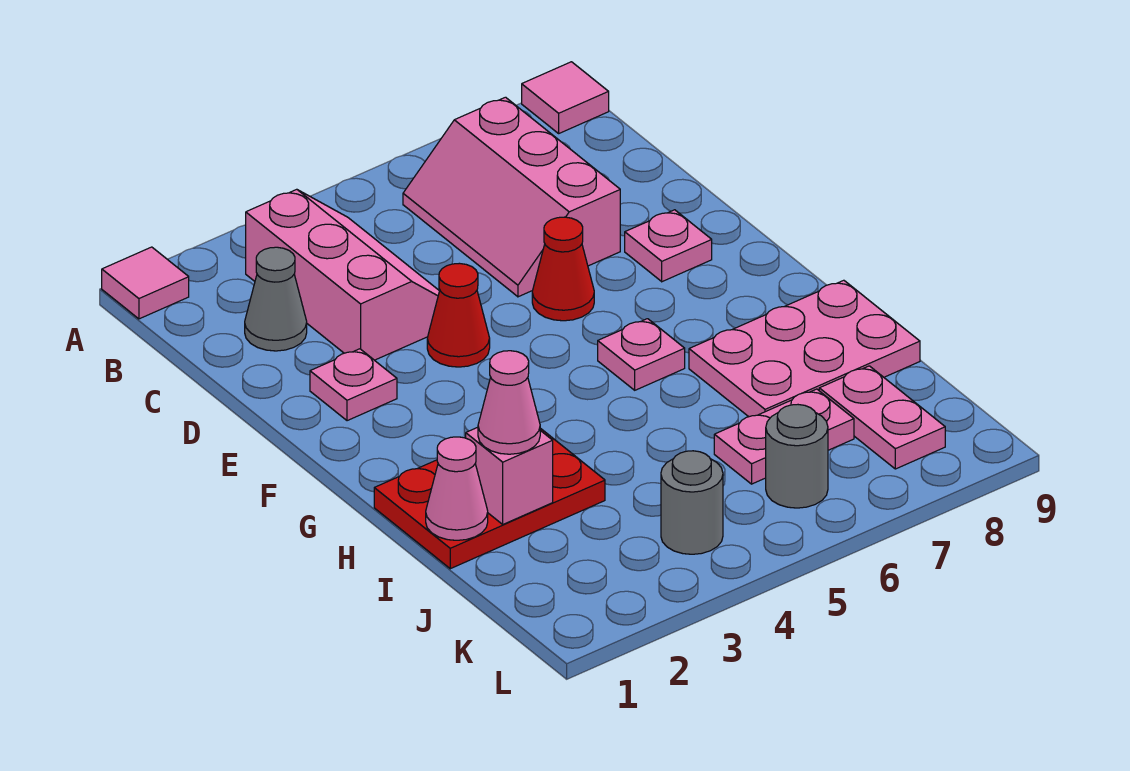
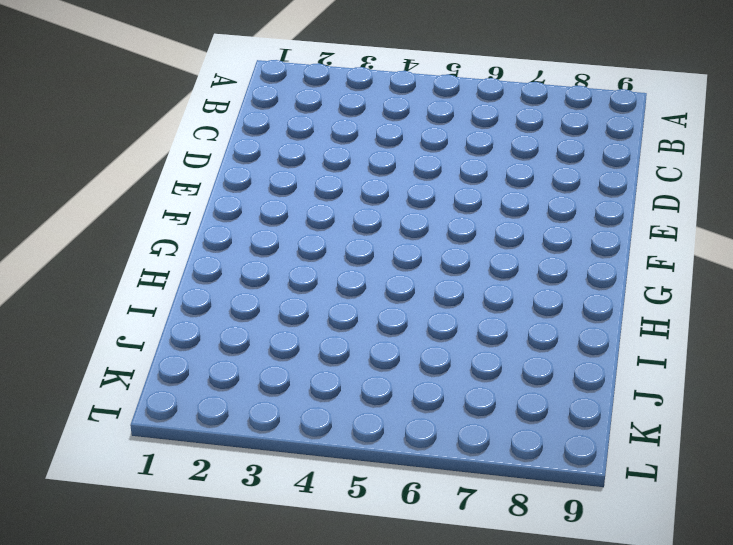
none -> pink tile A1 level 1
none -> pink tile A9 level 1
none -> pink slope B3:D4 level 1 top 3

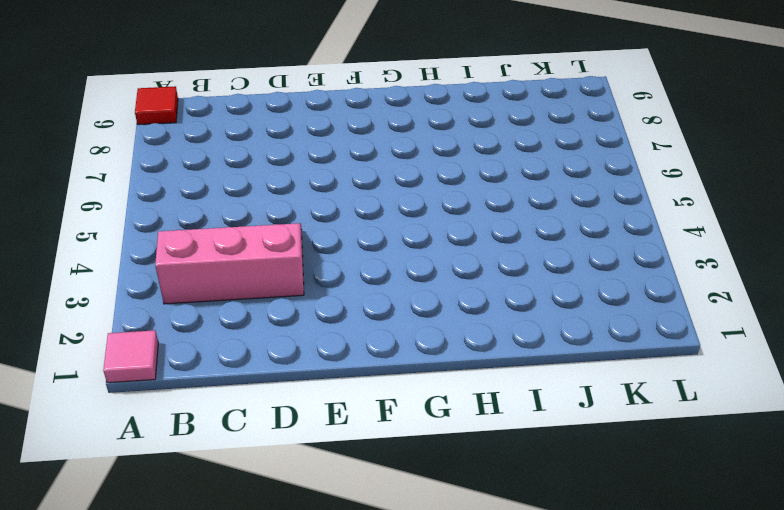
red tile A9 level 1 -> pink tile A9 level 1
none -> pink slope B6:D7 level 1 top 7
none -> grey cone C2 level 1
none -> pink plate E2 level 1

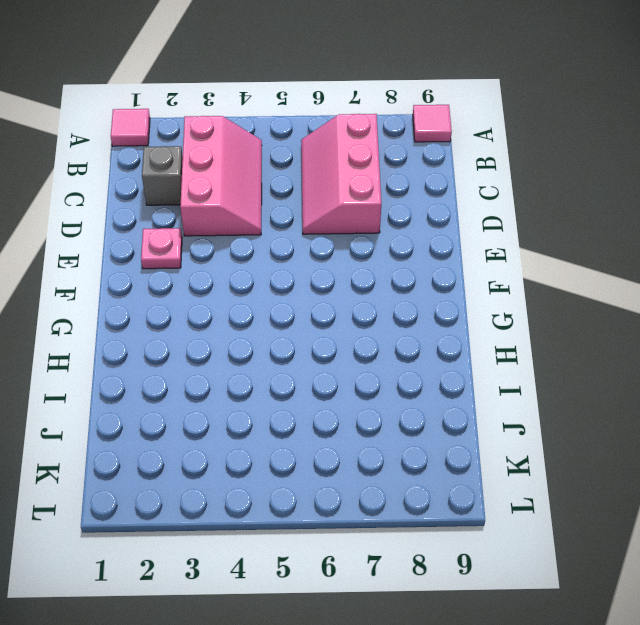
grey brick C2 level 1 -> grey cone C2 level 1
none -> red cone E4 level 1
none -> red cone E6 level 1
none -> pink plate E8 level 1

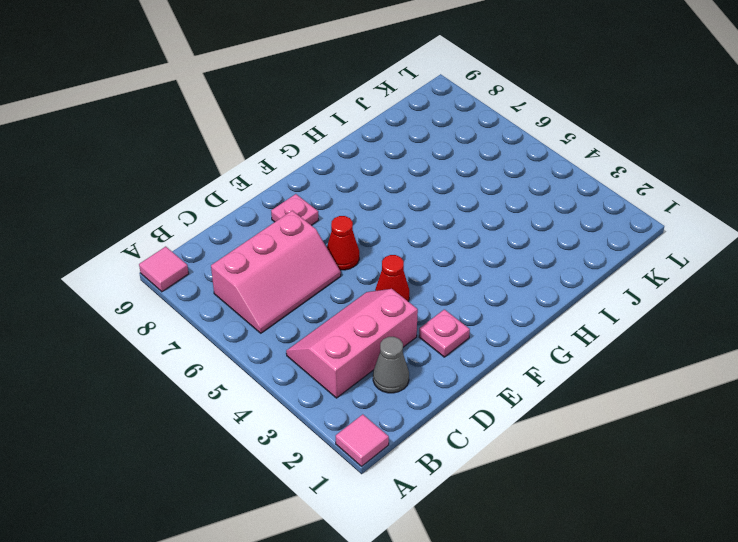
none -> pink plate G6 level 1
none -> red plate H1:I3 level 1
none -> pink plate H7:I9 level 1

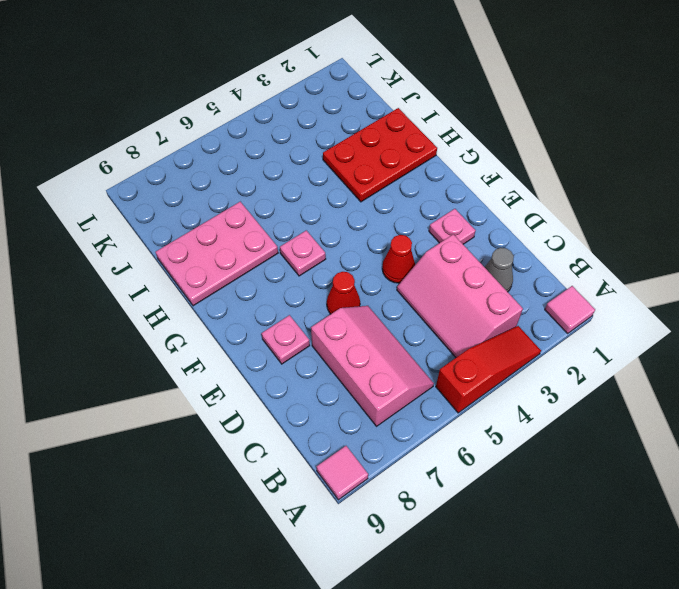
red slope A3:A5 level 1 top 5 -> none
none -> pink plate J6:J7 level 1
none -> pink plate J8:K8 level 1
none -> grey round brick K4 level 1

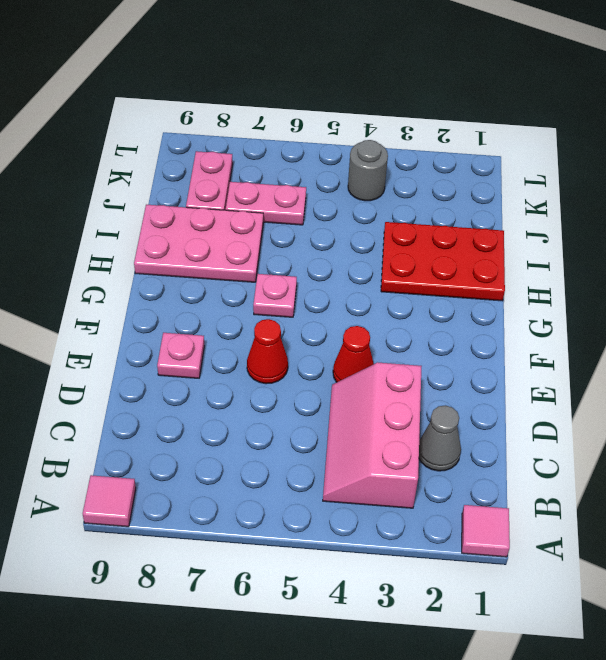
none -> pink slope B6:D7 level 1 top 7
none -> pink plate E2 level 1
none -> grey round brick K6 level 1

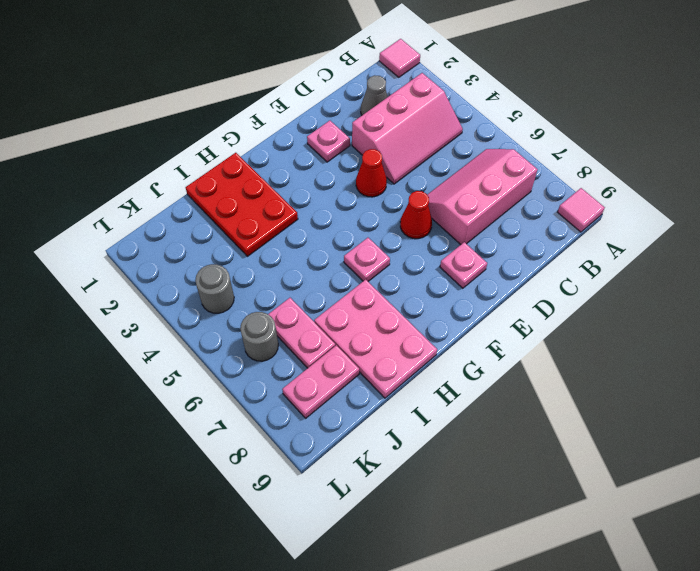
none -> pink cone I1 level 2
none -> pink brick I2 level 2
none -> pink cone I2 level 3

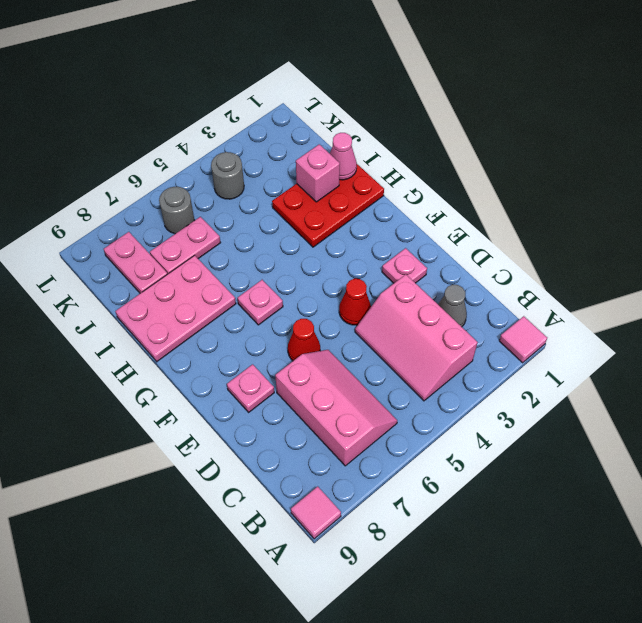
none -> pink cone I2 level 3

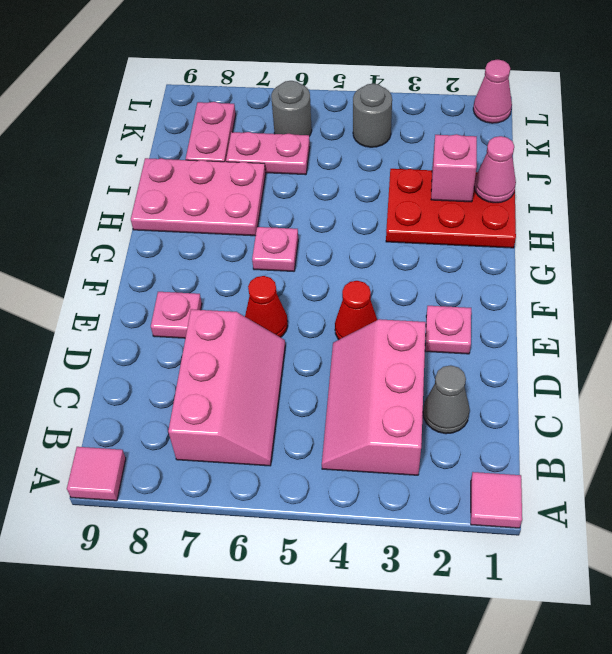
pink cone L1 level 1 -> pink cone I2 level 3

